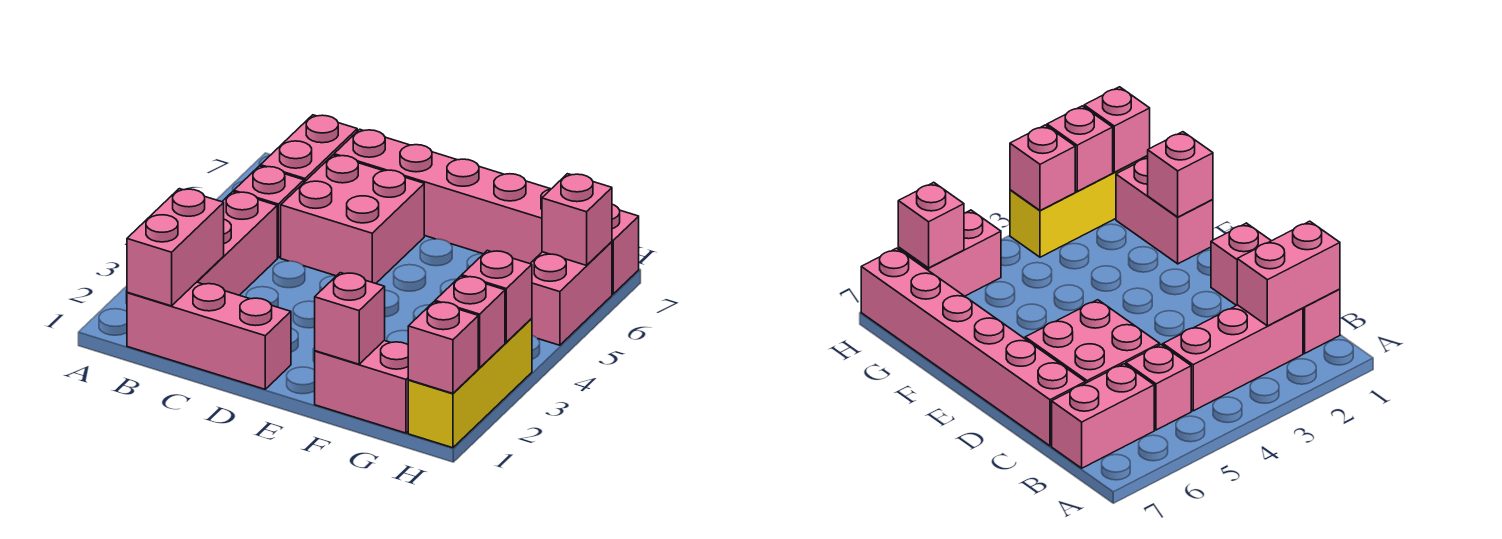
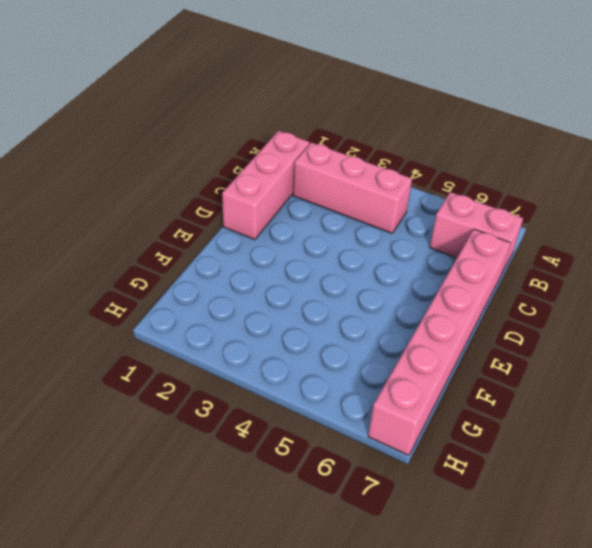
none -> pink brick B5 level 1
none -> pink brick C5:D6 level 1
none -> pink brick F1:G1 level 1

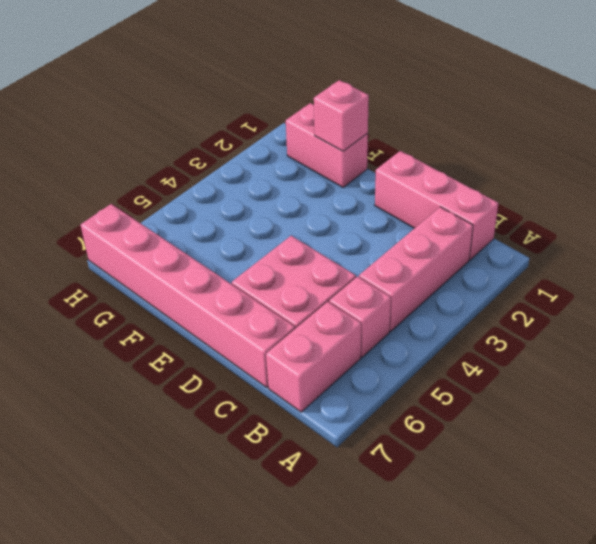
none -> yellow brick H1:H3 level 1
none -> pink brick H5:H6 level 1
none -> pink brick B1:B2 level 2

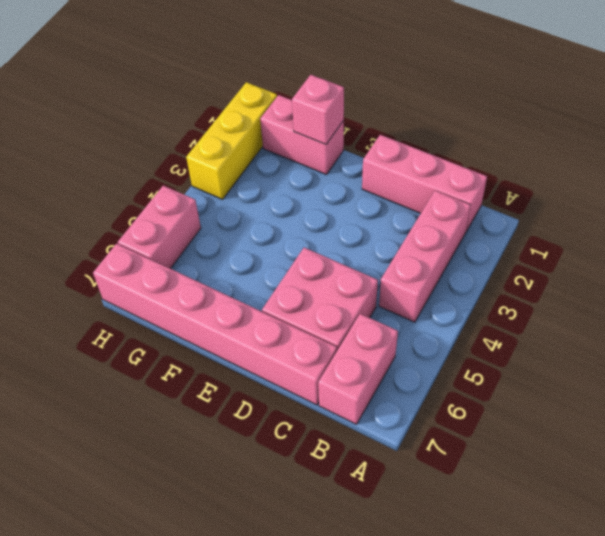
none -> pink brick B5 level 1
none -> pink brick B1:B2 level 2
none -> pink brick H1 level 2

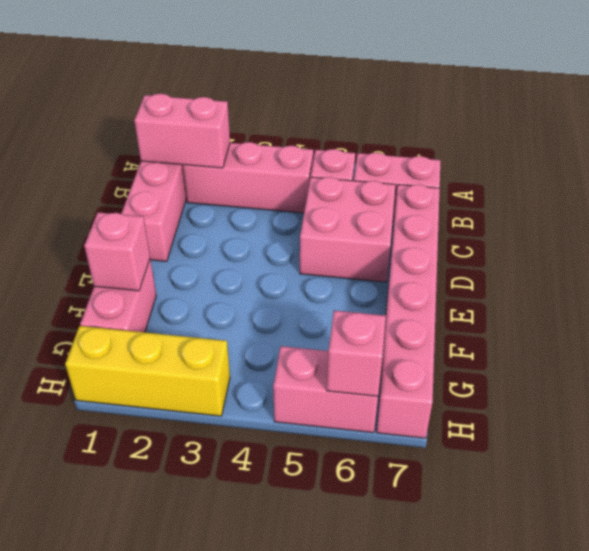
none -> pink brick H1 level 2
none -> pink brick H2 level 2
none -> pink brick H3 level 2

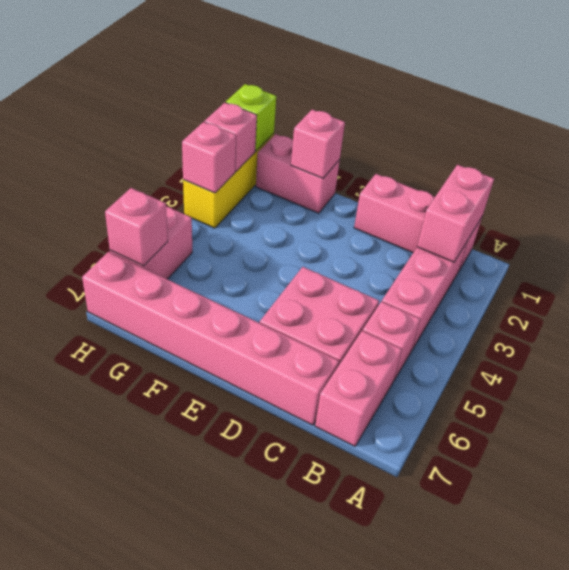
lime brick H1 level 2 -> pink brick H1 level 2

